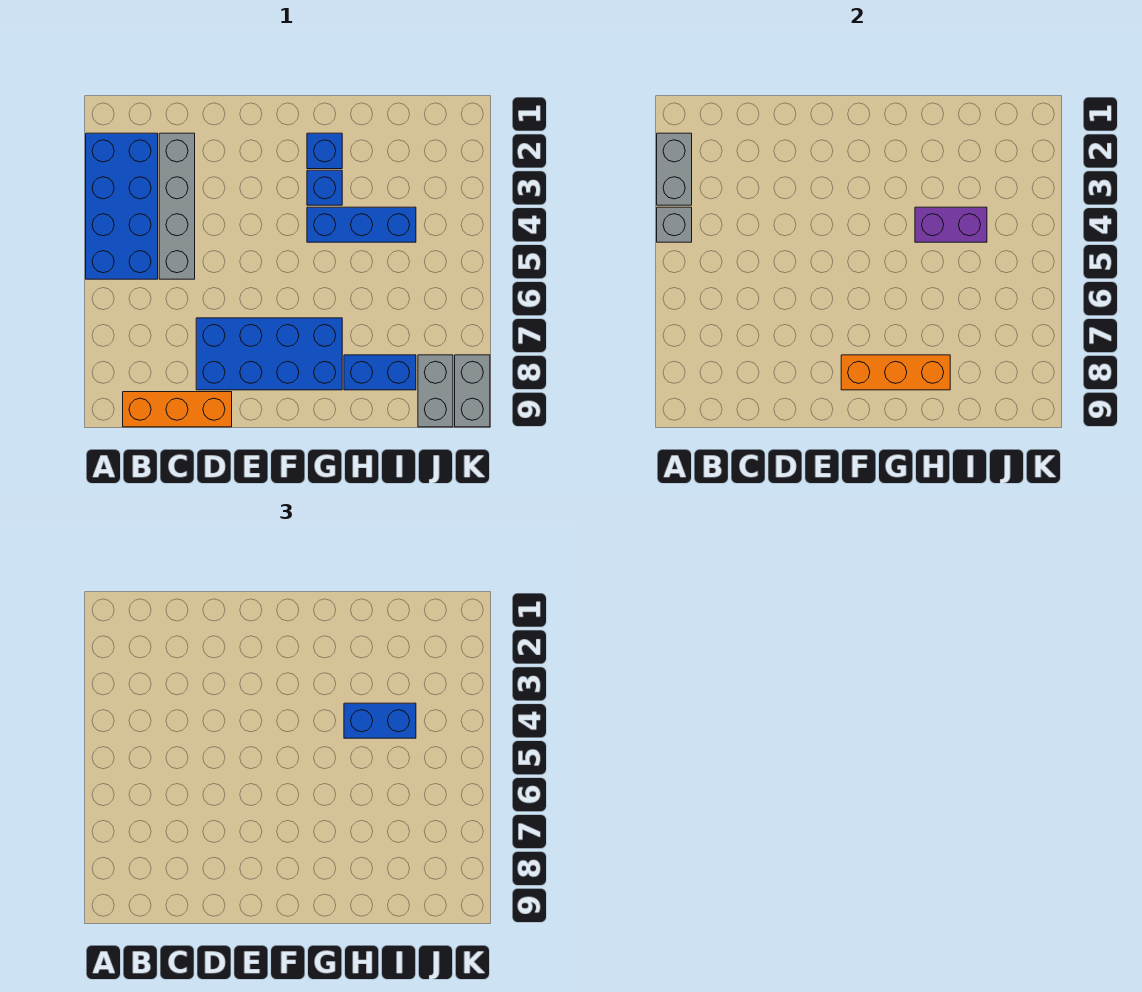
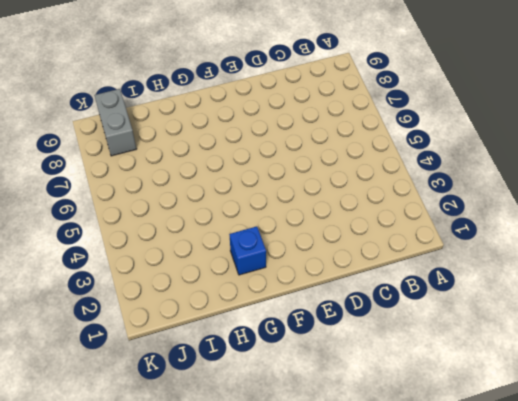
none -> blue brick A2:B5 level 1
none -> orange brick B9:D9 level 1
none -> grey brick C2:C5 level 1

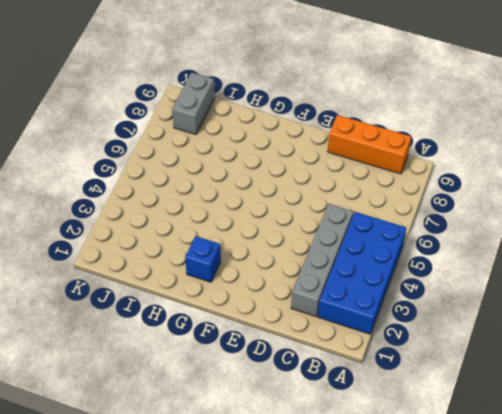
none -> blue brick D7:G8 level 1
none -> blue brick G3 level 1
none -> blue brick G4:I4 level 1

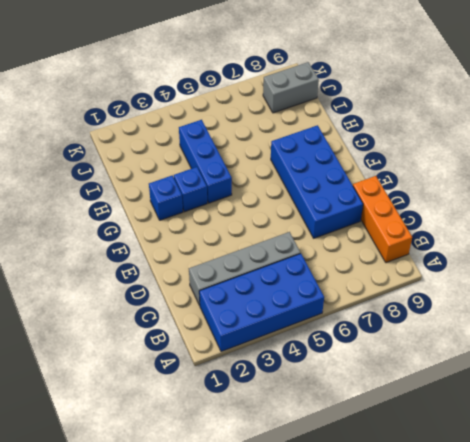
none -> blue brick H8:I8 level 1
none -> grey brick K8:K9 level 1
none -> grey brick A2:A3 level 2

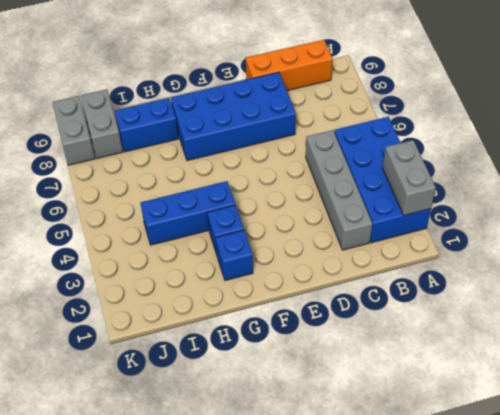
none -> grey brick A4 level 2
none -> orange brick F8:H8 level 2
none -> purple brick H4:I4 level 2

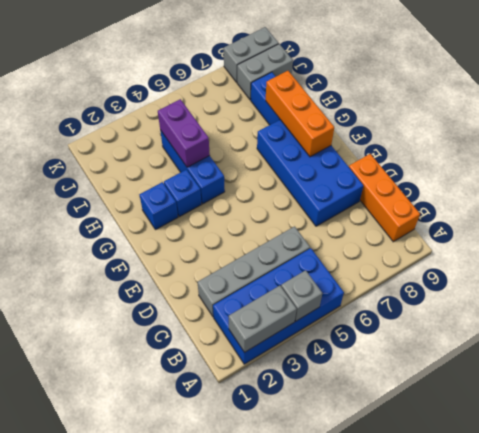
none -> blue brick H4:I4 level 3

